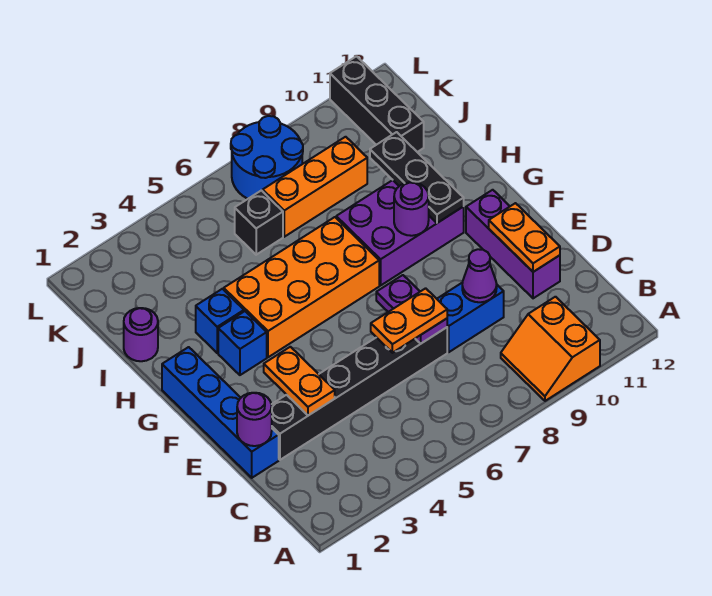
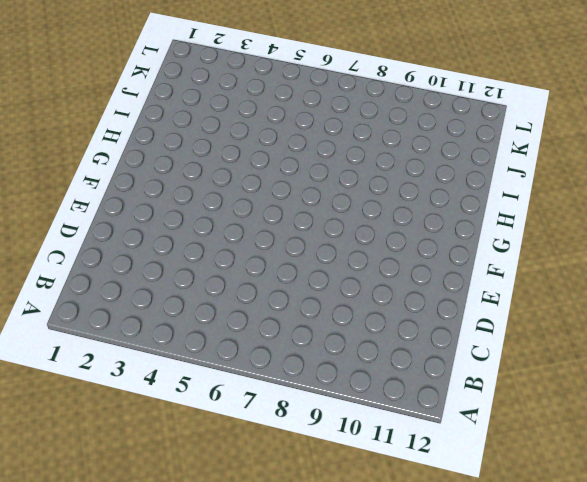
none -> orange slope A9:B10 level 1 top 10
none -> blue brick D1:G1 level 1
none -> black brick D2:D7 level 1

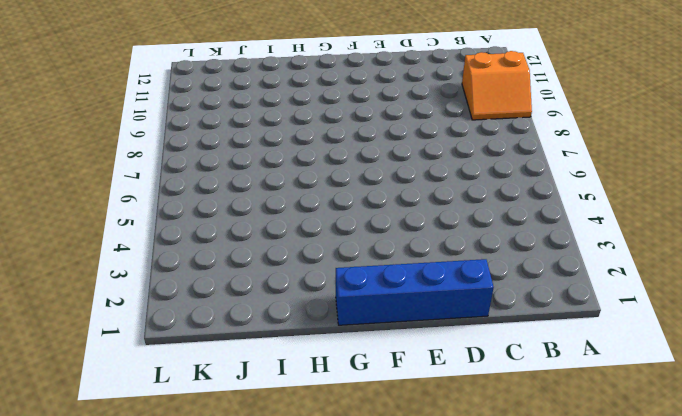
none -> black brick D2:D7 level 1
none -> blue brick D8:D9 level 1
none -> purple brick D11:F11 level 1

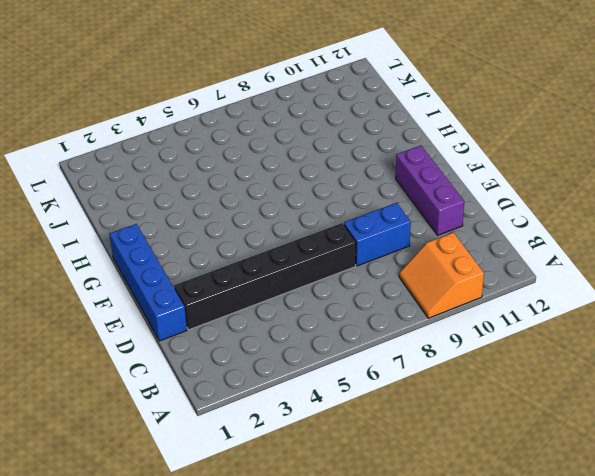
none -> blue brick G3 level 1
none -> orange brick G4:H7 level 1
none -> purple brick G8:H10 level 1

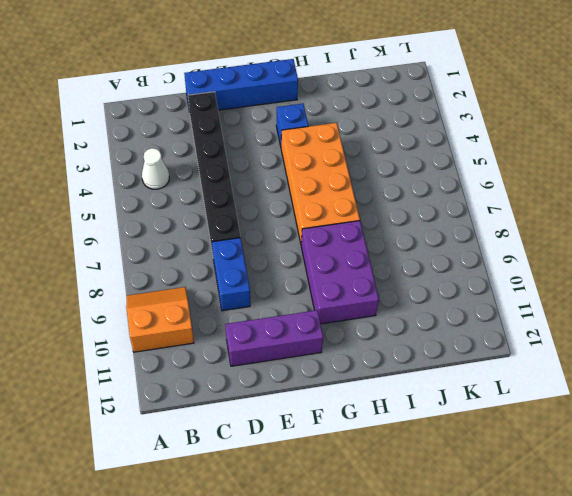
white cone B4 level 1 -> none
none -> blue brick H3 level 1
none -> purple round brick I1 level 1
none -> black brick J6 level 1

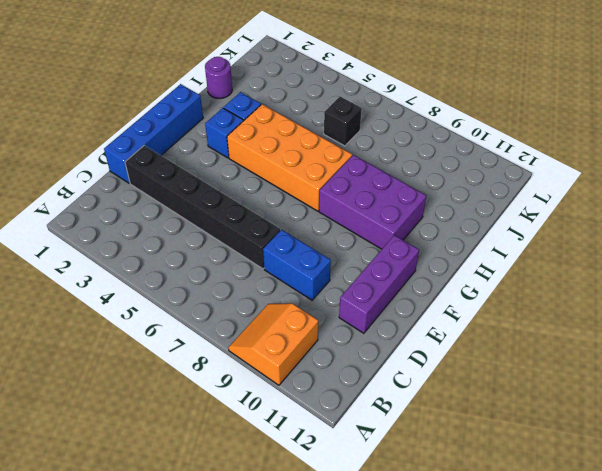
none -> orange brick J7:J9 level 1
none -> black brick J11:L11 level 1
none -> blue round brick K7:L8 level 1

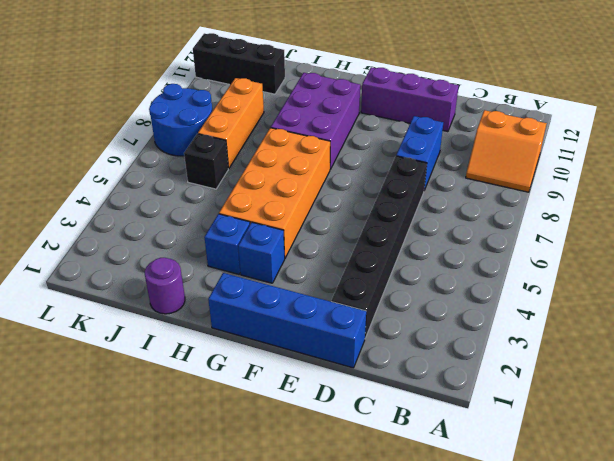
none -> purple round brick D1 level 2
none -> orange plate D3:E3 level 2
none -> purple plate D7:E7 level 2

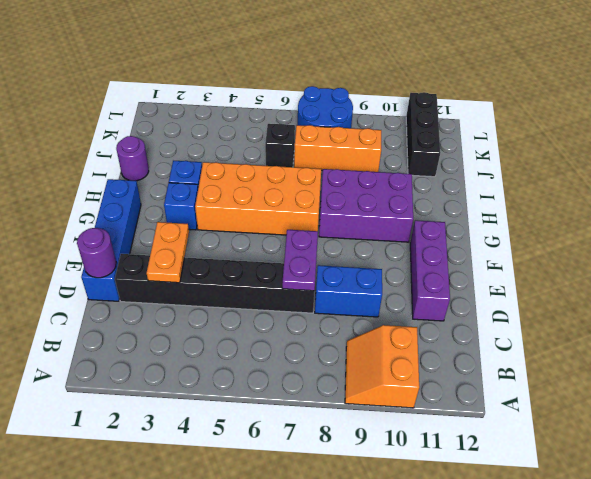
none -> purple cone D9 level 2
none -> orange plate D11:E11 level 2
none -> purple round brick G9 level 2

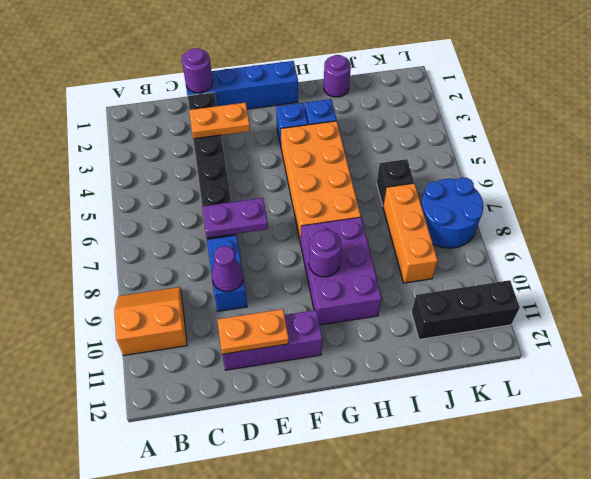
none -> black plate G10:I10 level 2
none -> orange plate D6:D7 level 3

